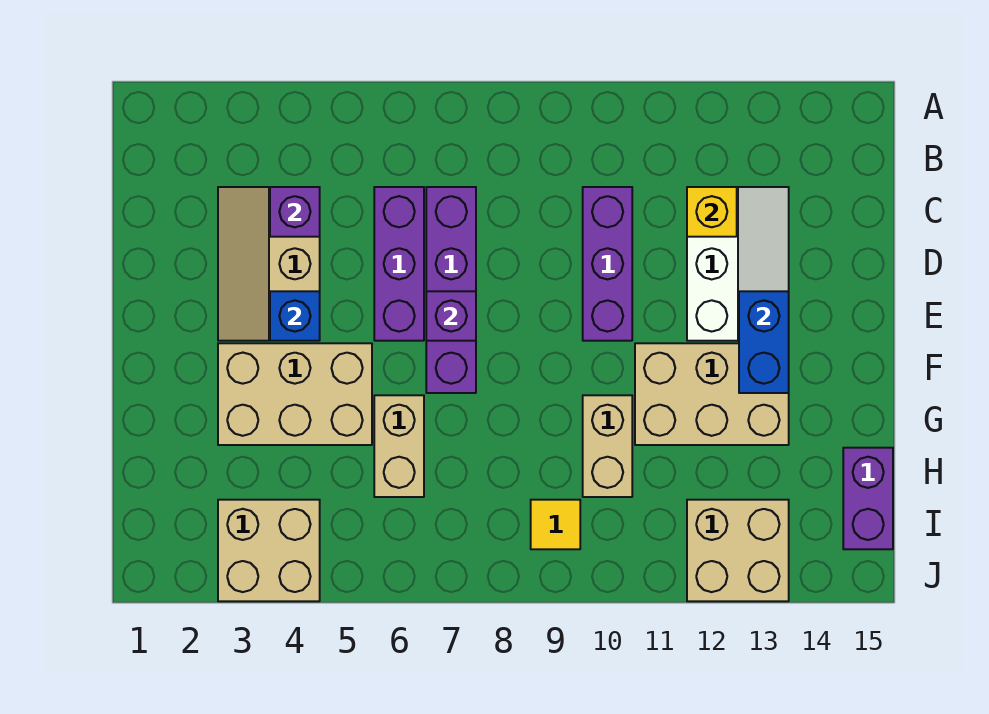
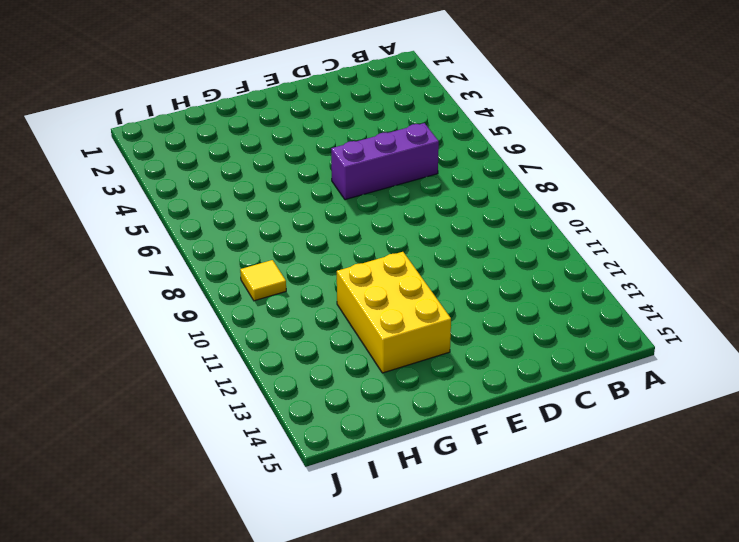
yellow brick F11:G13 level 1 -> tan brick F11:G13 level 1
none -> tan slope C3:E4 level 1 top 4
none -> purple brick C7:F7 level 1
none -> purple brick C10:E10 level 1

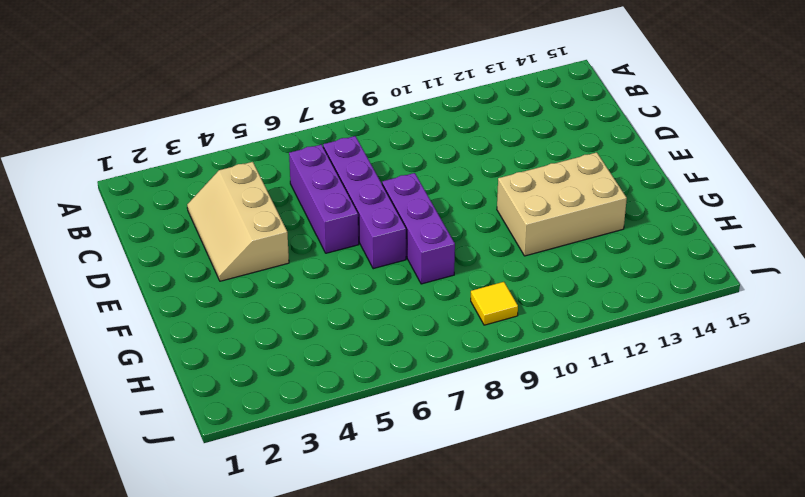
purple brick E8:G8 level 1 -> purple brick C10:E10 level 1
none -> white slope C12:E13 level 1 top 12
none -> tan brick F3:G5 level 1
none -> tan brick G6:H6 level 1

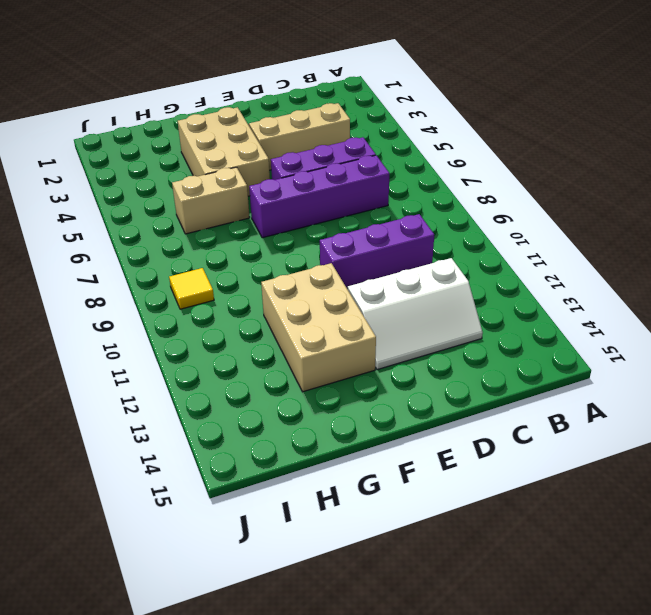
none -> tan brick G10:H10 level 1
none -> purple brick H15:I15 level 1
none -> tan brick I3:J4 level 1

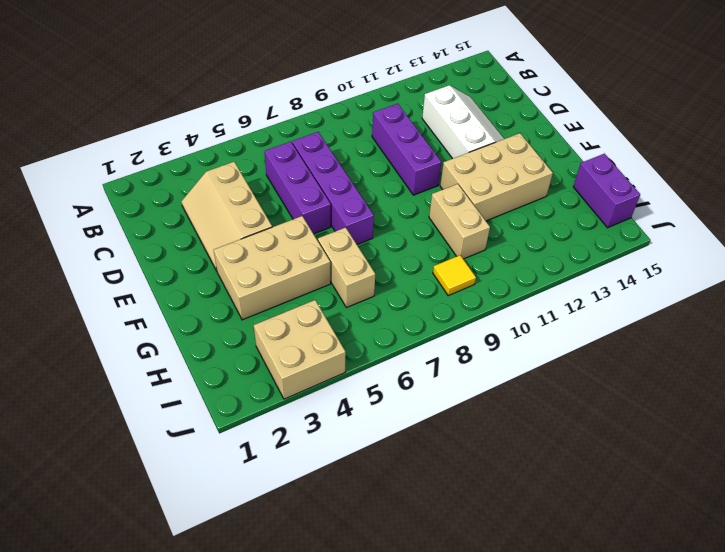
none -> tan brick I12:J13 level 1
none -> purple brick C4 level 2
none -> yellow brick C12 level 2

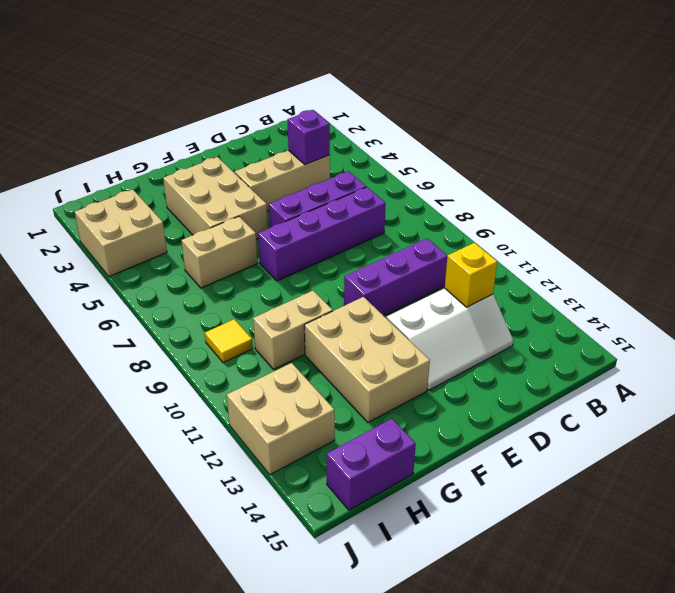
none -> blue brick E4 level 2
none -> purple brick E7 level 2
none -> blue brick E13:F13 level 2

